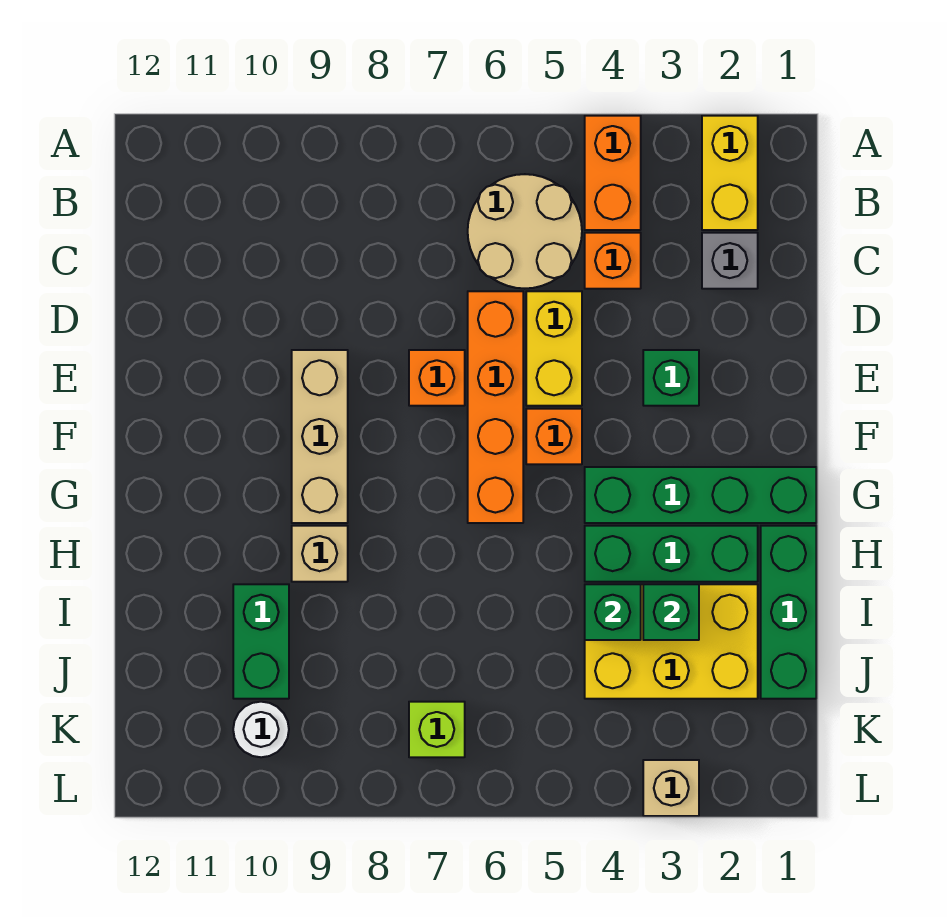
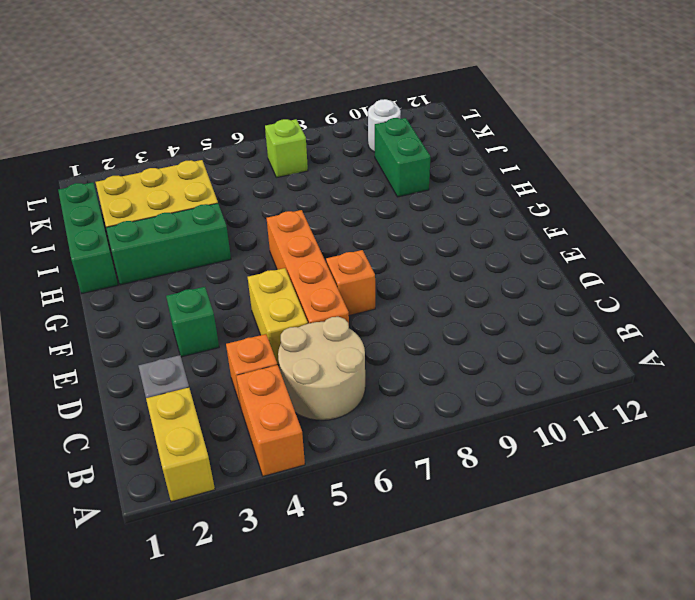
none -> tan brick E9:G9 level 1
none -> orange brick F5 level 1
none -> green brick G1:G4 level 1

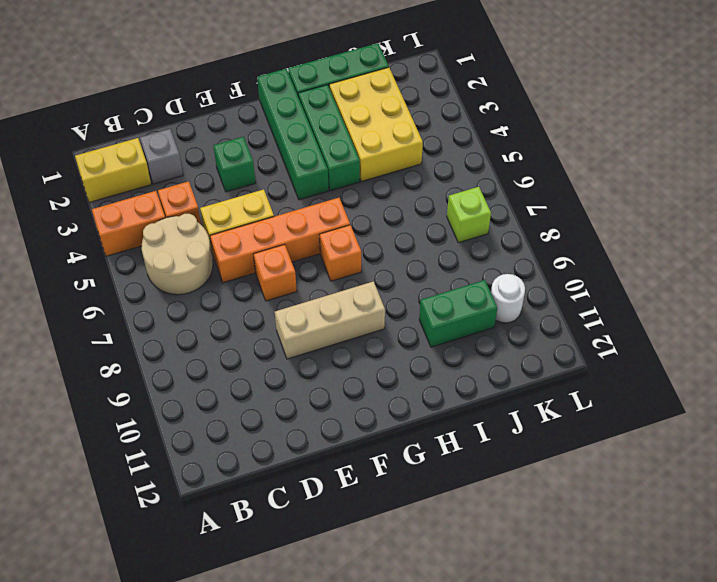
orange brick G7 level 1 -> orange brick F5 level 1
none -> tan brick H9 level 1
none -> tan brick L3 level 1
none -> green brick I3 level 2

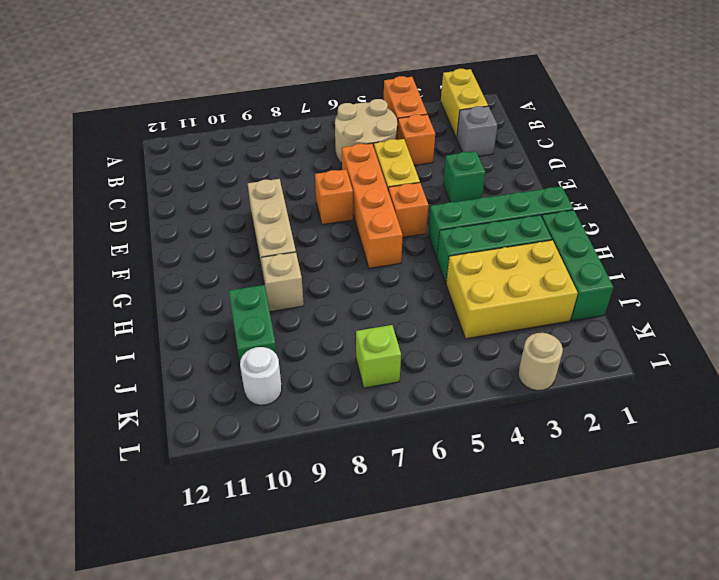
tan round brick L3 level 1 -> tan brick L3 level 1
none -> green brick I3 level 2
none -> green brick I4 level 2

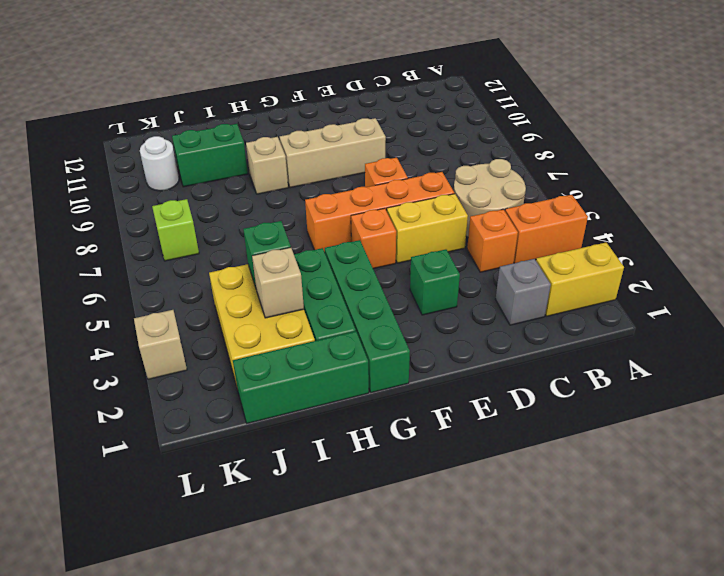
tan brick I3 level 2 -> green brick I3 level 2

